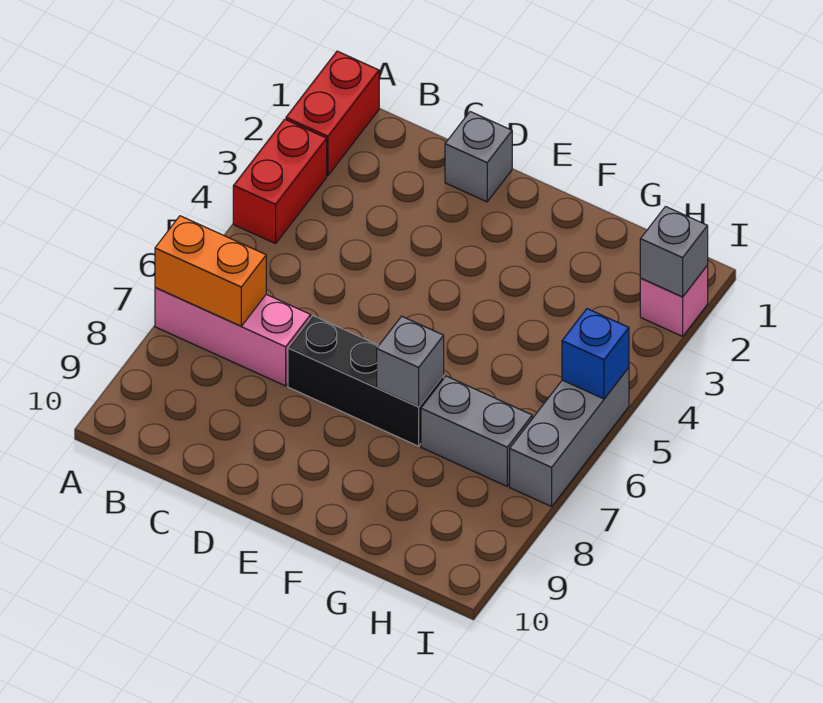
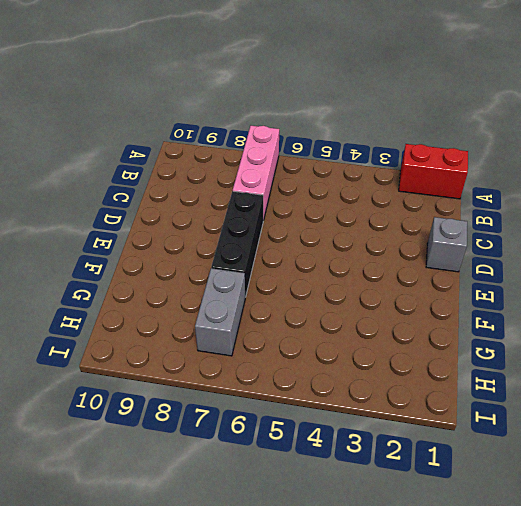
none -> red brick A3:A4 level 1
none -> pink brick I2 level 1
none -> grey brick I5:I7 level 1

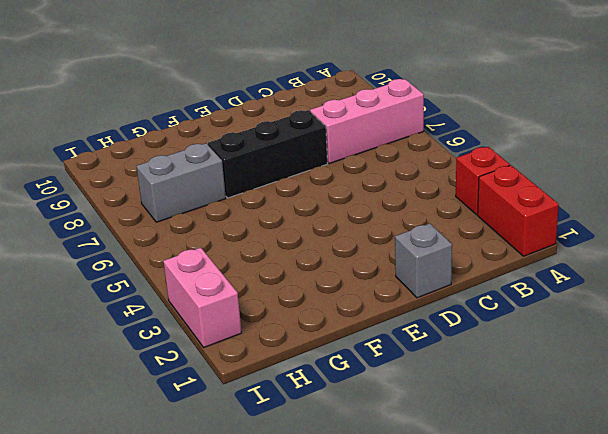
red brick A3 level 1 -> red brick A3:A4 level 1
pink brick I2:I3 level 1 -> pink brick I2 level 1
none -> grey brick I5:I7 level 1
none -> orange brick A7:B7 level 2
none -> grey brick F7 level 2

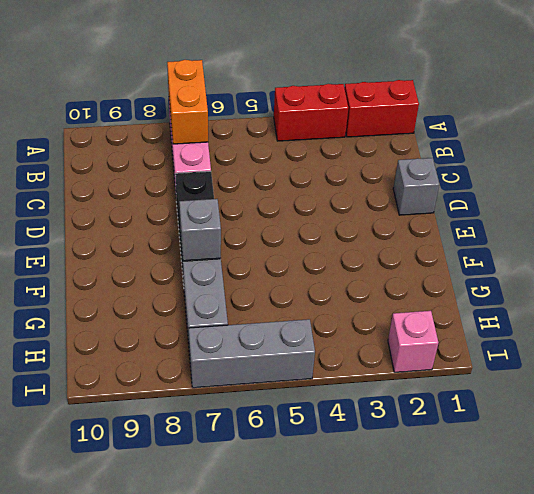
none -> grey brick I2 level 2
none -> blue brick I5 level 2

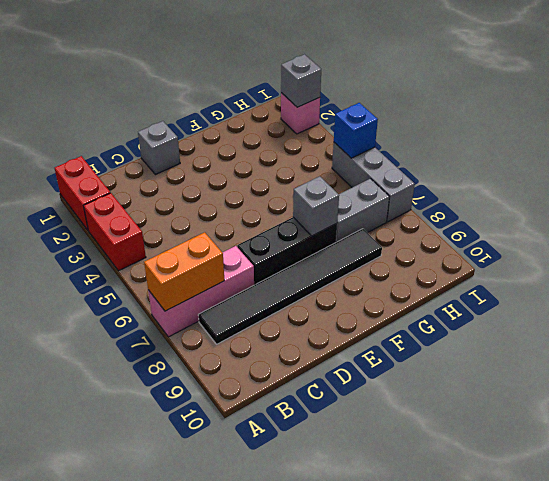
black tile B8:G8 level 1 -> none

